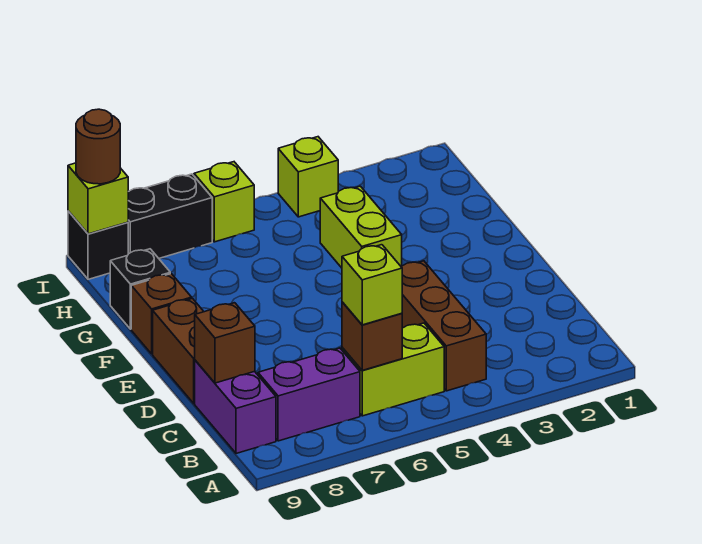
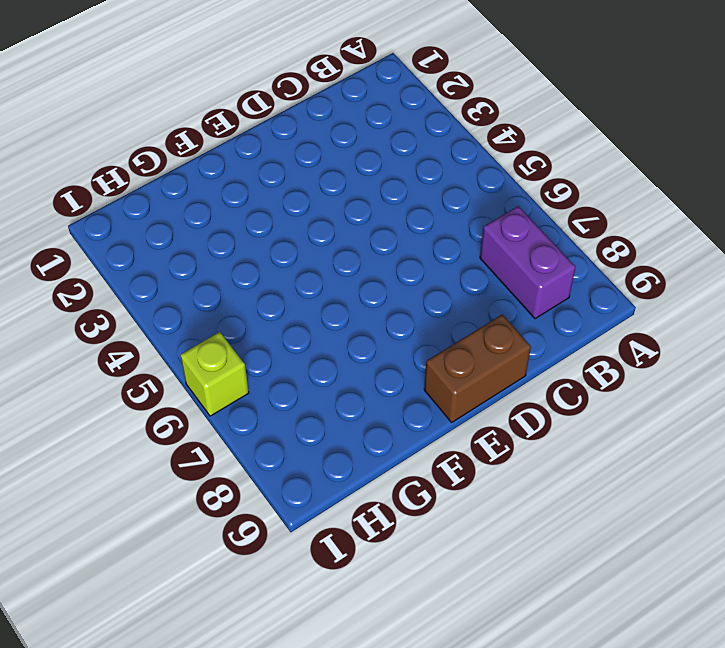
none -> brown brick B4:D4 level 1
none -> lime brick B5:B6 level 1
none -> purple brick B9:C9 level 1

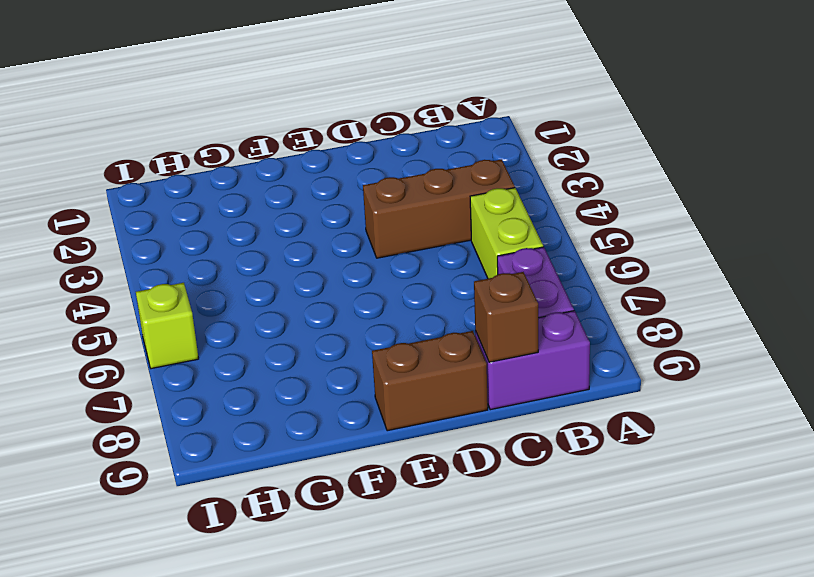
none -> lime brick F4:G4 level 1
none -> brown brick F9 level 1
none -> black brick G9 level 1

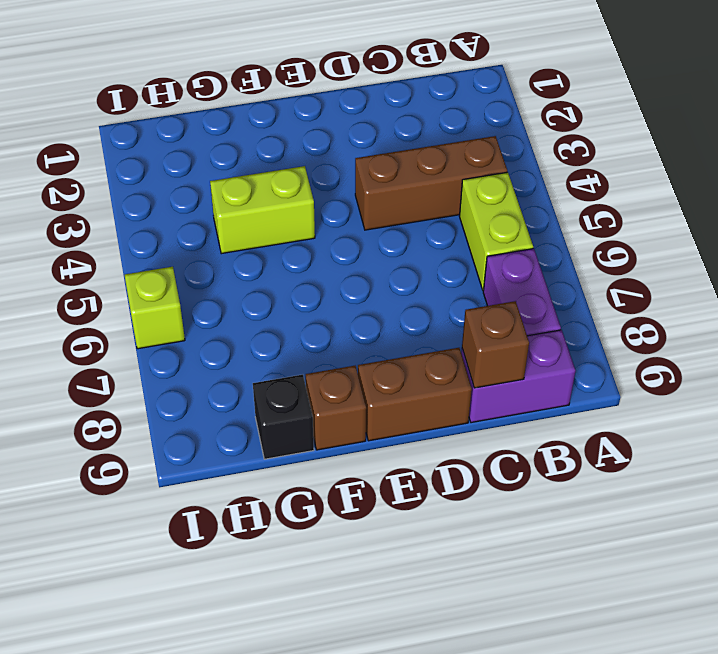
none -> lime brick I4 level 1
none -> black brick I7:I8 level 1
none -> black brick I9 level 1

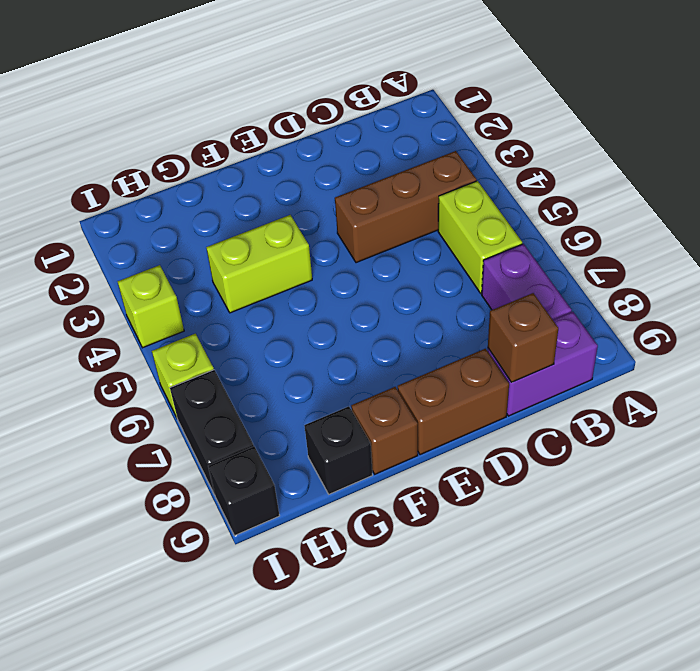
none -> brown brick B6 level 2
none -> lime brick I9 level 2
none -> lime brick B6 level 3

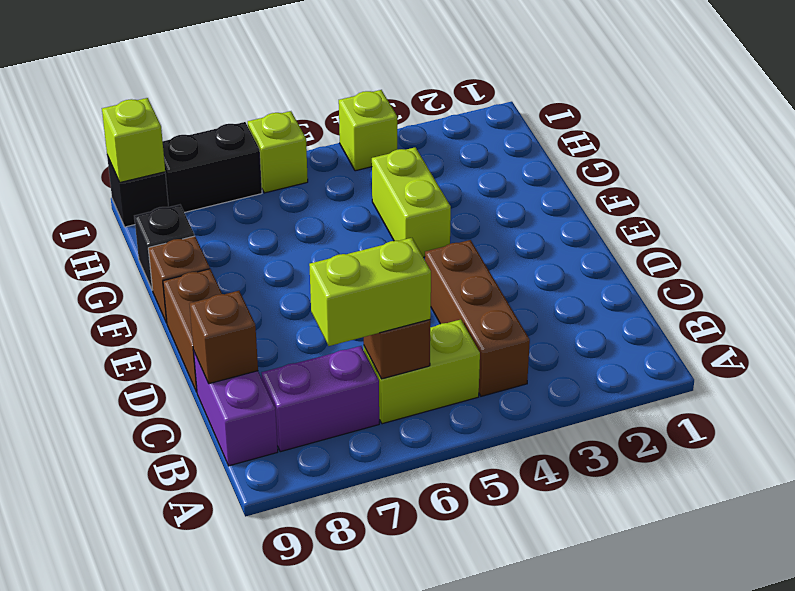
lime brick B6:B7 level 3 -> lime brick B6 level 3
none -> brown round brick I9 level 3

